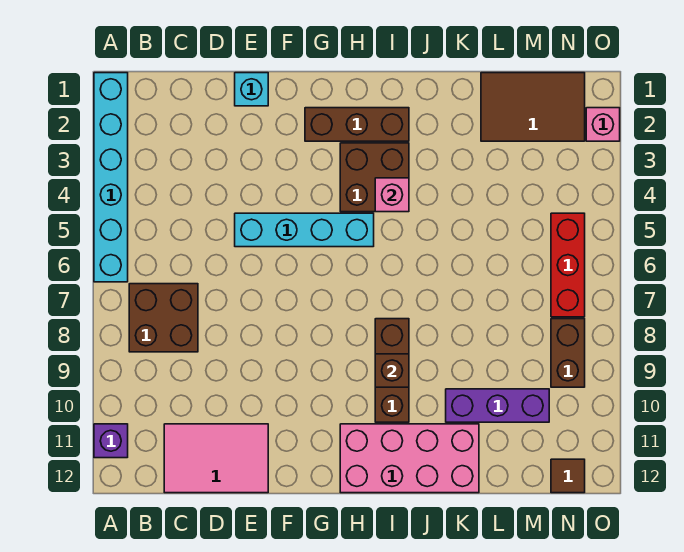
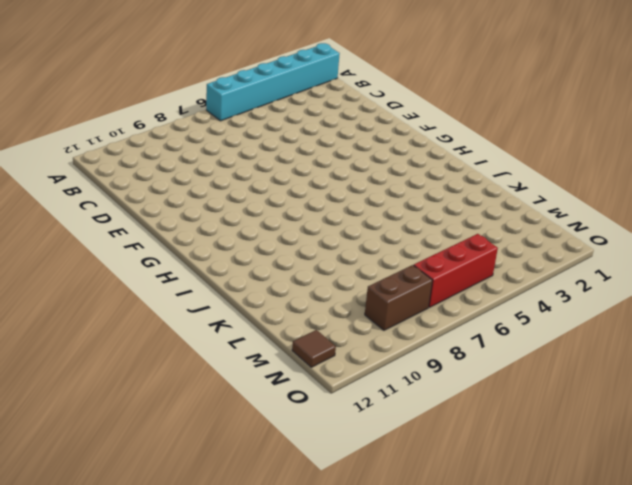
none -> purple brick A11 level 1
none -> brown brick B7:C8 level 1
none -> pink tile C11:E12 level 1

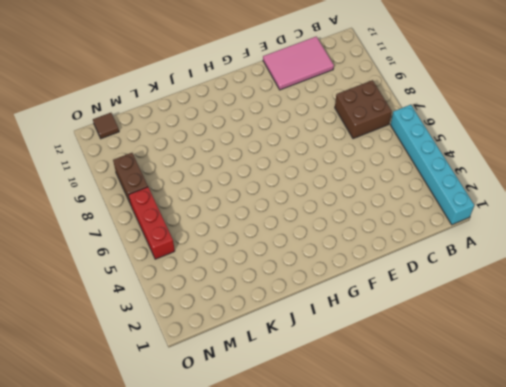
none -> purple brick A11 level 1
none -> cyan brick E1 level 1
none -> cyan brick E5:H5 level 1

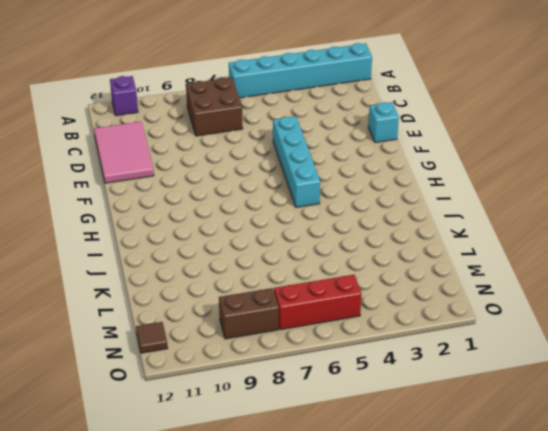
none -> brown brick G2:I2 level 1
none -> brown brick H3:I4 level 1
none -> pink brick H11:K12 level 1

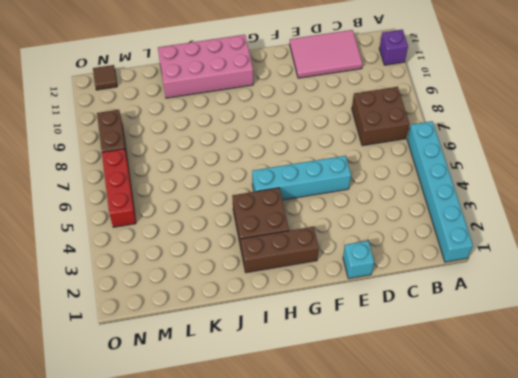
none -> brown brick I8:I10 level 1
none -> purple brick K10:M10 level 1
none -> brown tile L1:N2 level 1

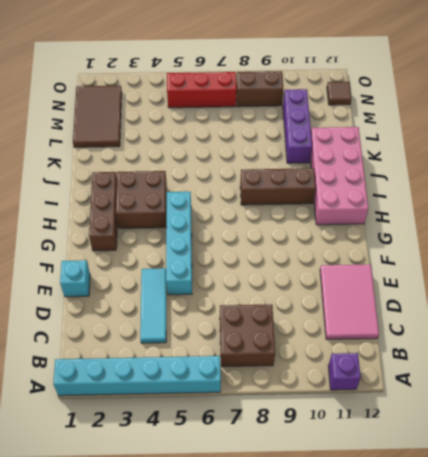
cyan tile C4:E4 level 1 -> none
none -> pink brick O2 level 1
none -> pink brick I4 level 2
none -> brown brick I9 level 2

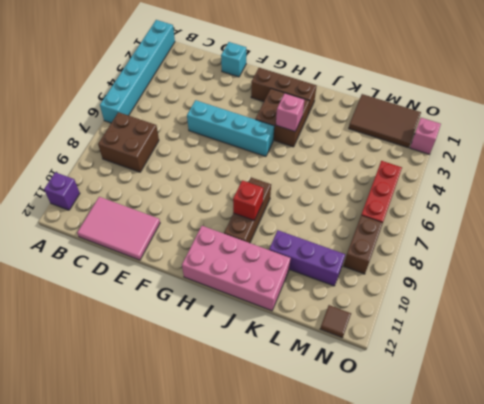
red brick I9 level 2 -> brown brick I9 level 2

